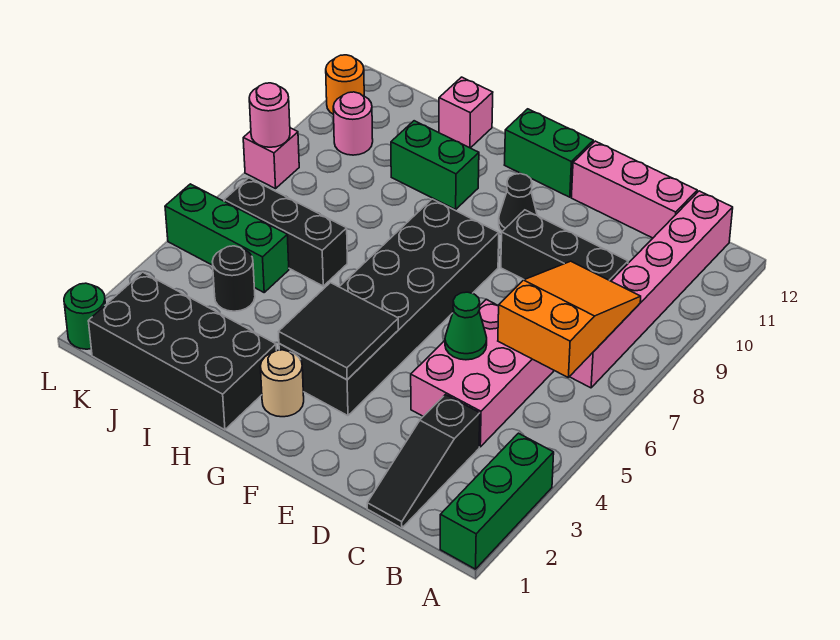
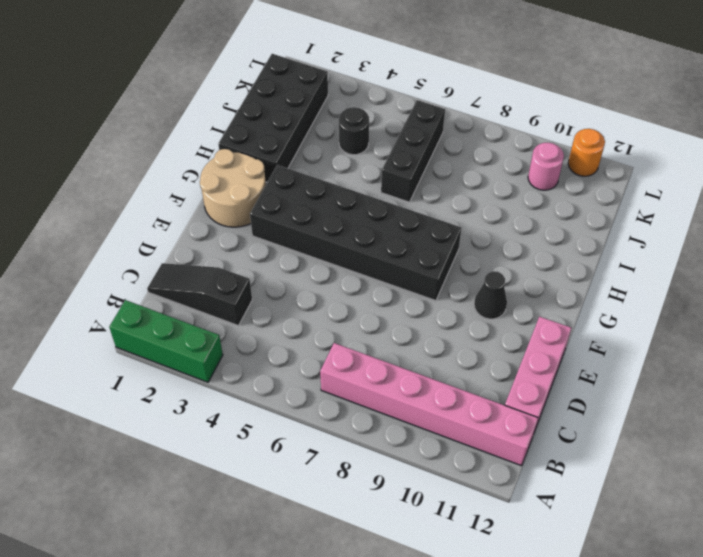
tan round brick F1:G2 level 1 -> tan round brick G2 level 1
none -> pink brick C4:D6 level 1
none -> black brick C9:E9 level 1
none -> green brick F12:G12 level 1

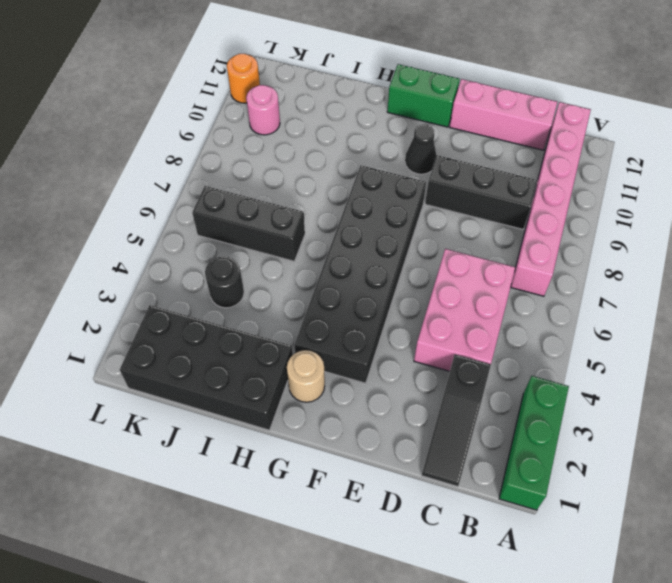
none -> green brick H10:I10 level 1
none -> pink brick I12 level 1
none -> green brick J5:L5 level 1

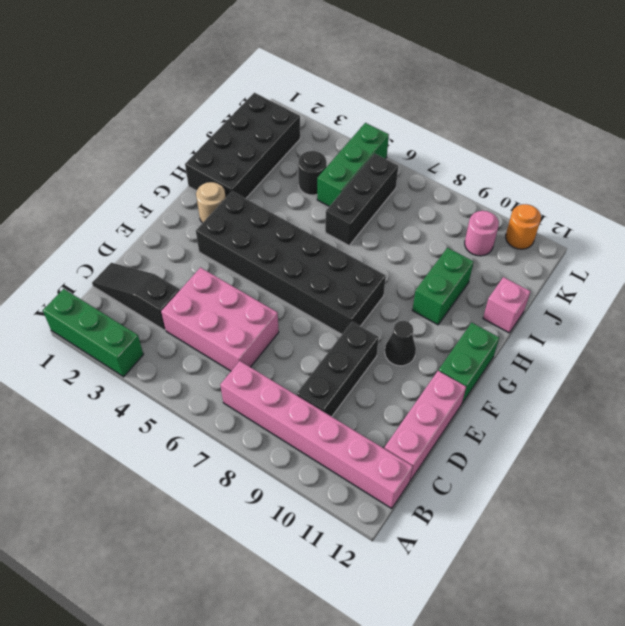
none -> green round brick L1 level 1
none -> pink brick L8 level 1
none -> orange slope B6:C8 level 2 top 6

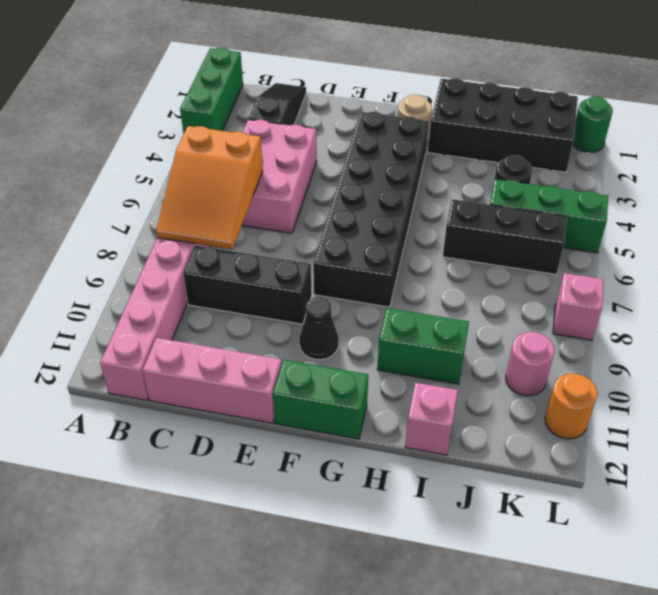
none -> green cone D5 level 2
none -> black tile F3:G4 level 2
none -> pink round brick L8 level 2

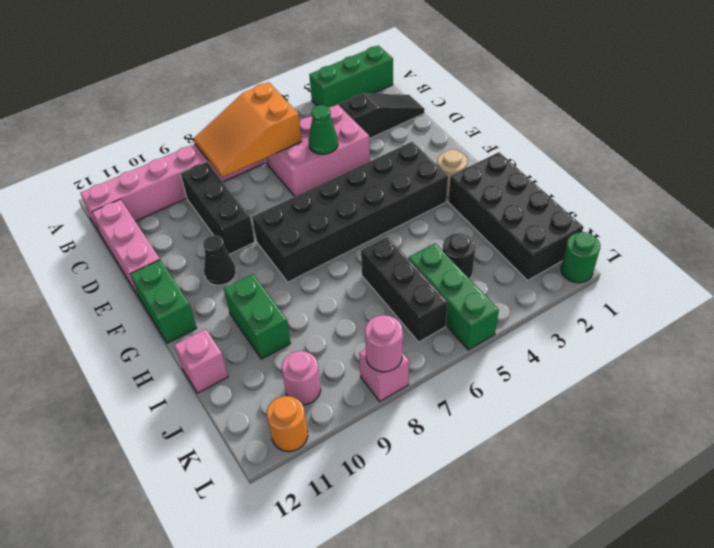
none -> black tile F3:G4 level 2

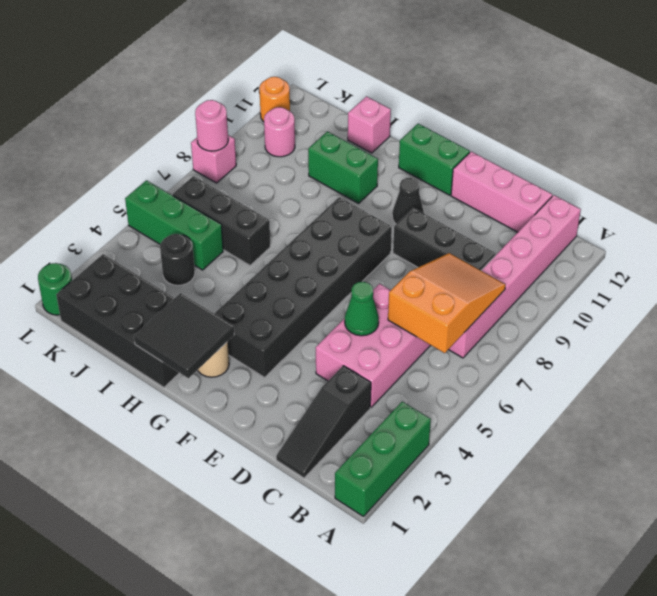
black tile G1:H2 level 2 -> black tile F3:G4 level 2

